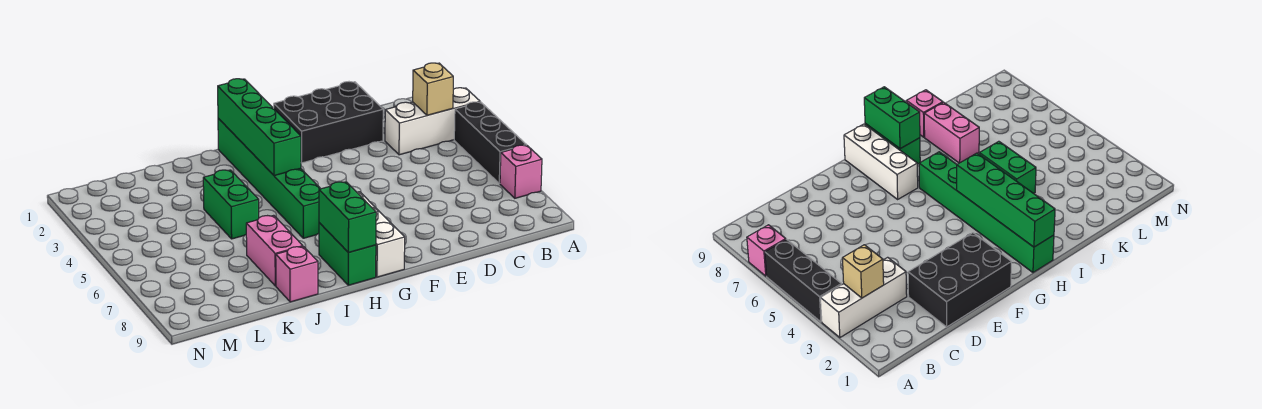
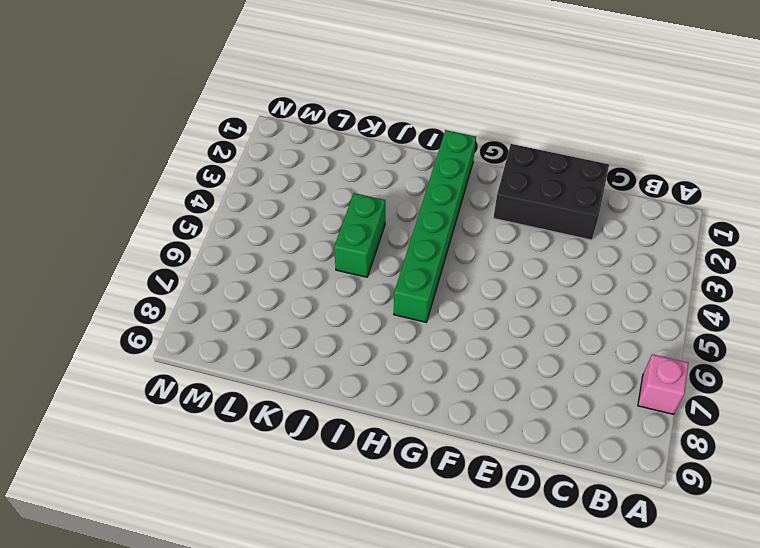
none -> white brick A3:C3 level 1
none -> black brick A4:A6 level 1
none -> white brick G7:G9 level 1

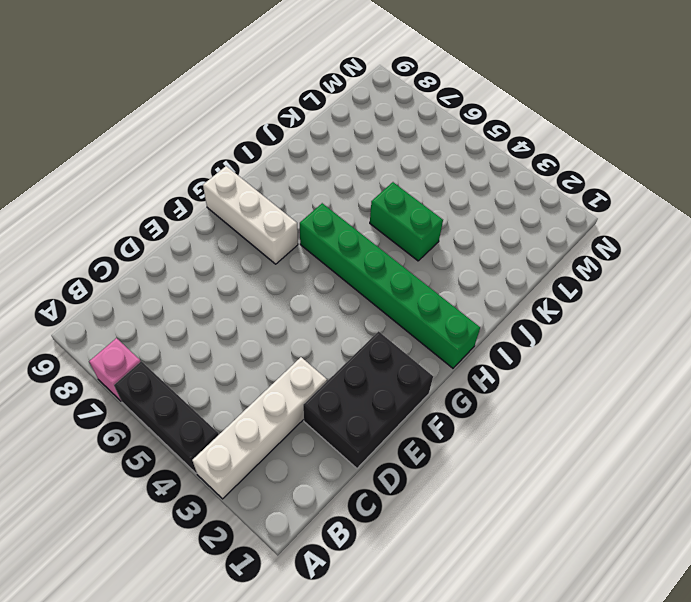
white brick A3:D3 level 1 -> white brick A3:C3 level 1
none -> green brick H8:H9 level 1
none -> pink brick J7:J8 level 1
none -> pink brick J9 level 1

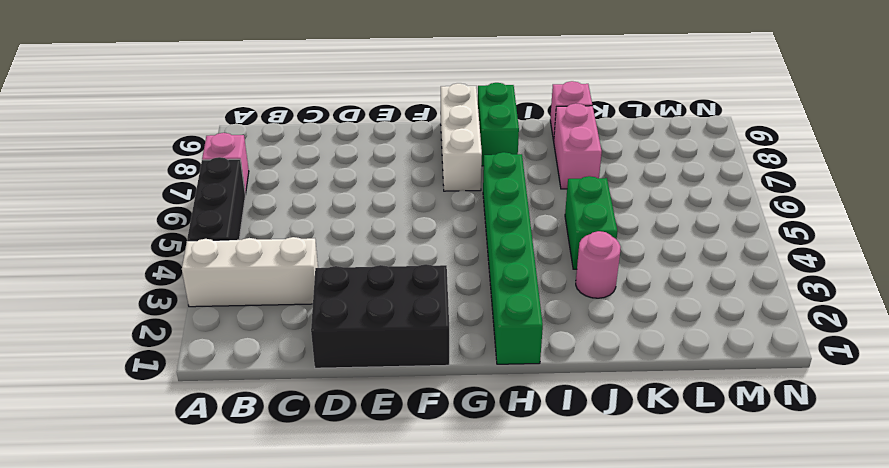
pink round brick J3 level 1 -> none
none -> tan brick B3 level 2
none -> green brick H1:H4 level 2
none -> green brick H8:H9 level 2

